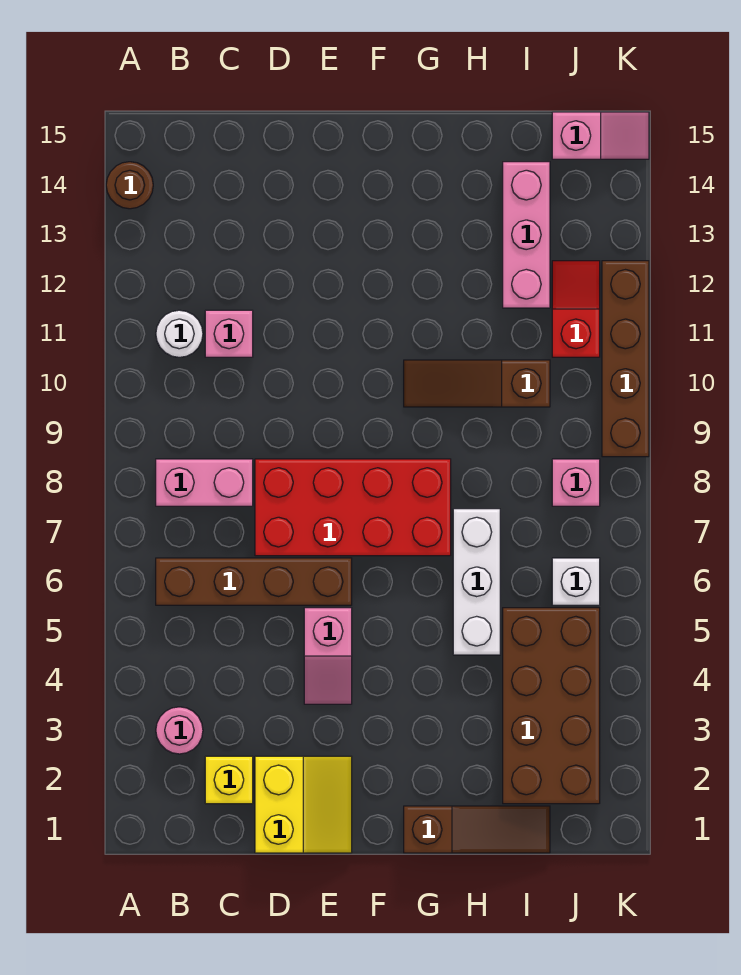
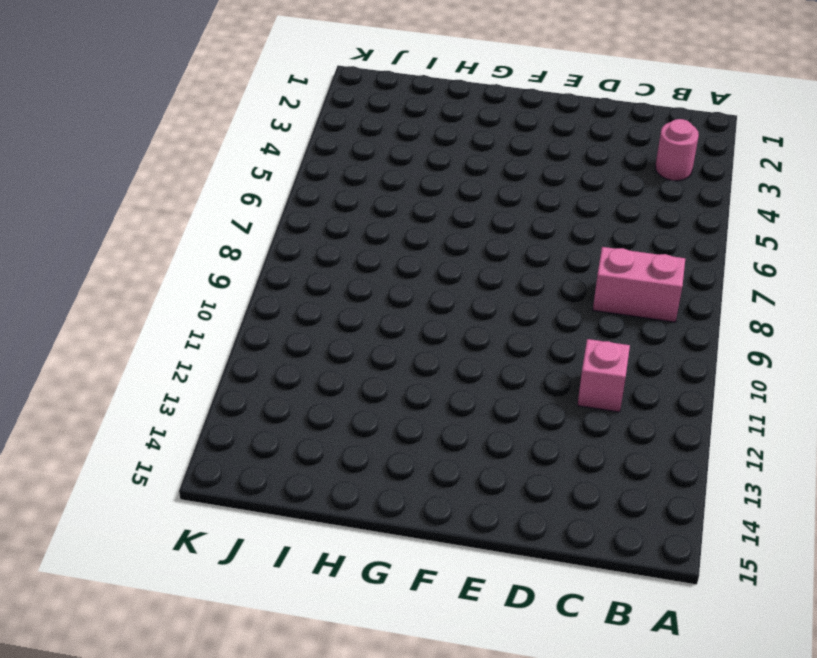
none -> brown round brick A14 level 1
none -> brown brick B6:E6 level 1
none -> white round brick B11 level 1

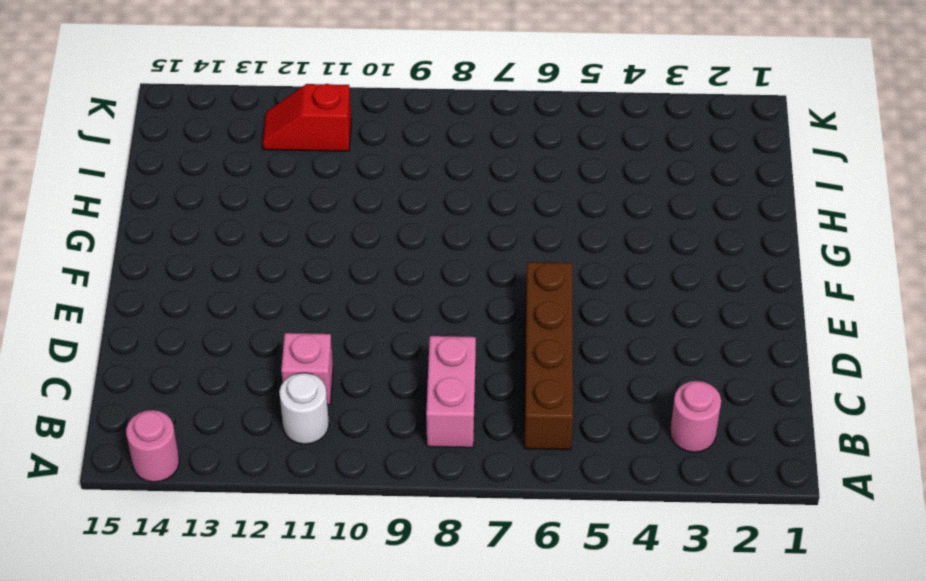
pink round brick A14 level 1 -> brown round brick A14 level 1
none -> yellow brick C2 level 1
none -> yellow slope D1:E2 level 1 top D
none -> red brick D7:G8 level 1

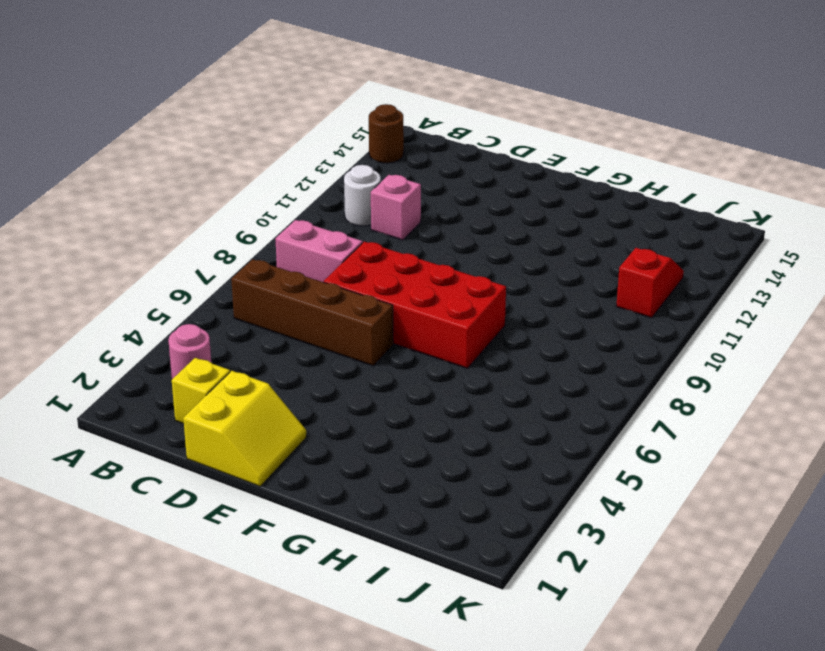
none -> pink slope E4:E5 level 1 top 5
none -> brown slope G1:I1 level 1 top G
none -> brown slope G10:I10 level 1 top I

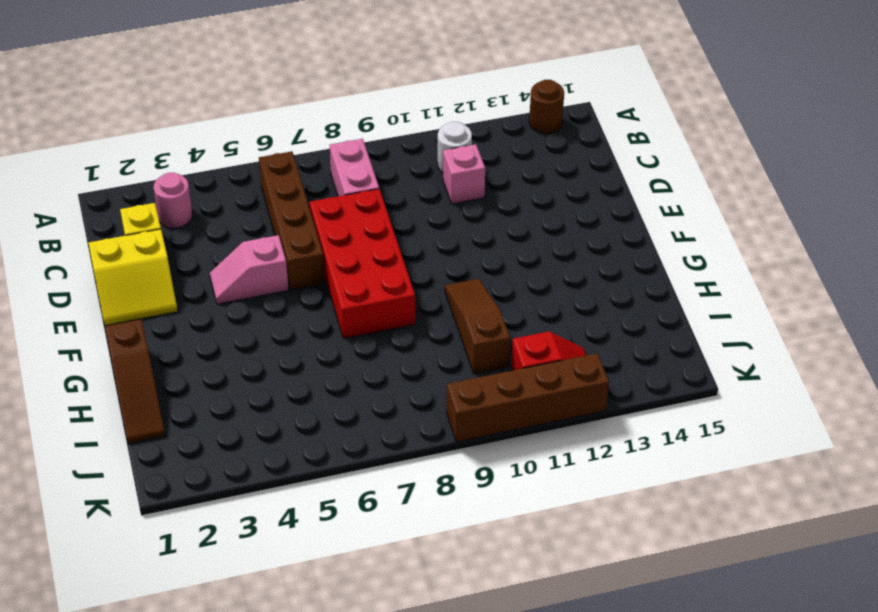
none -> white brick H5:H7 level 1
none -> brown brick I2:J5 level 1
none -> pink brick I12:I14 level 1

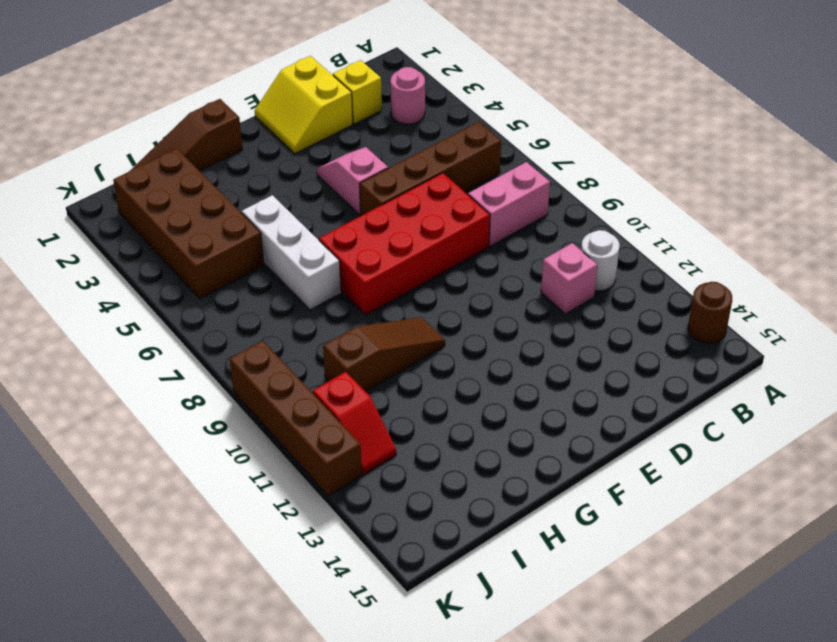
none -> pink brick I12:I14 level 1
none -> white brick J6 level 1
none -> pink brick J8 level 1

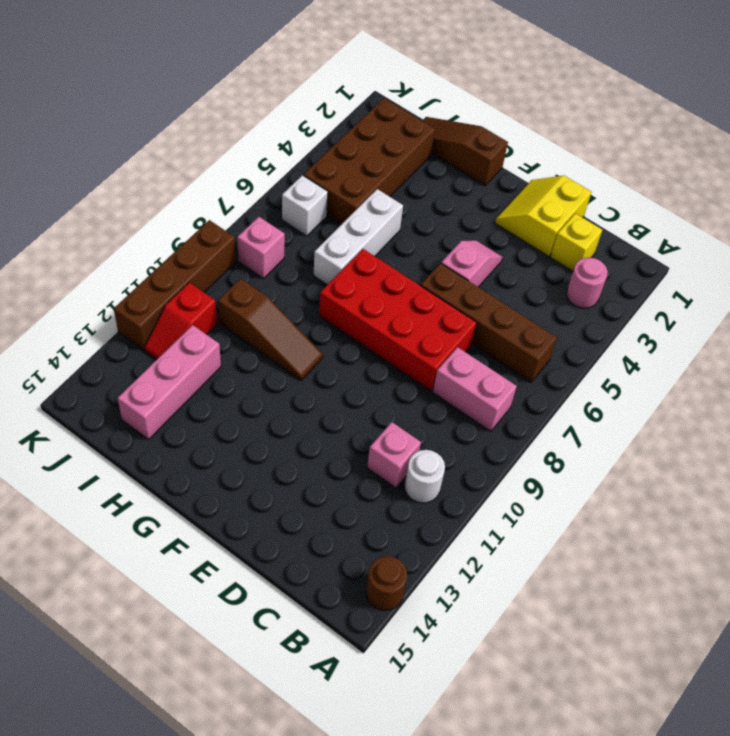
none -> pink slope J15:K15 level 1 top J

